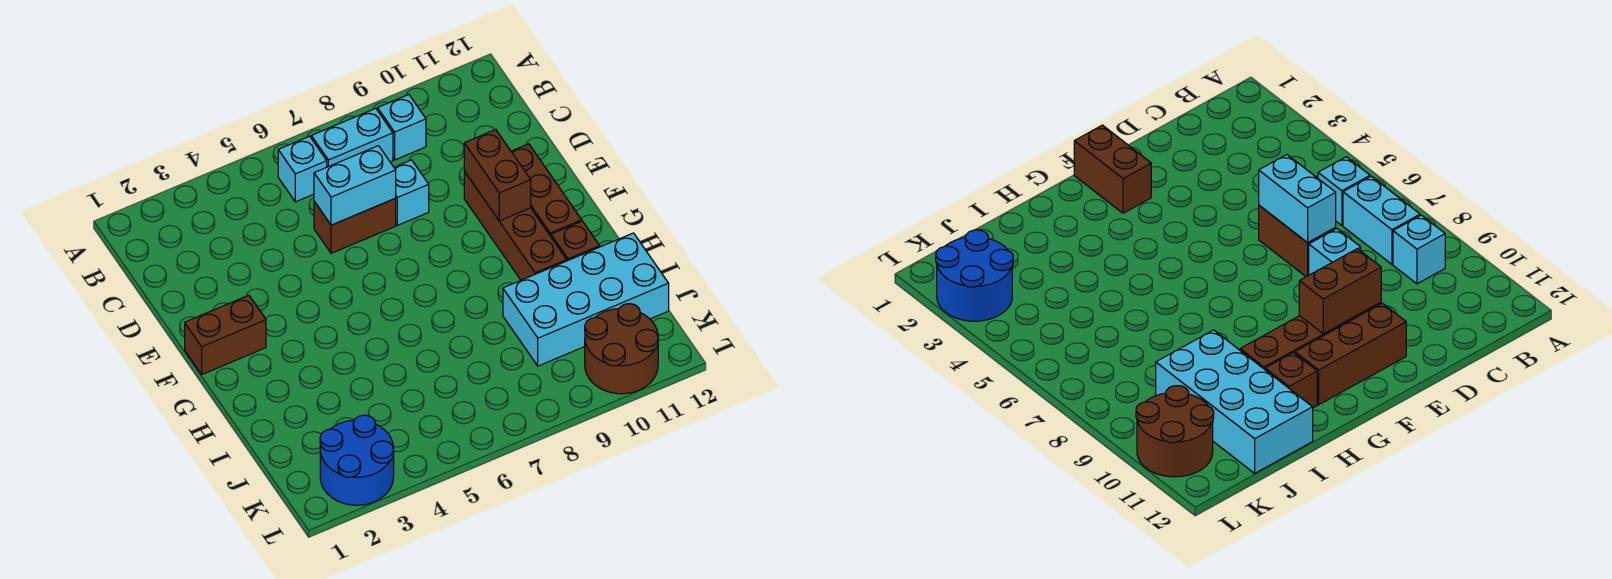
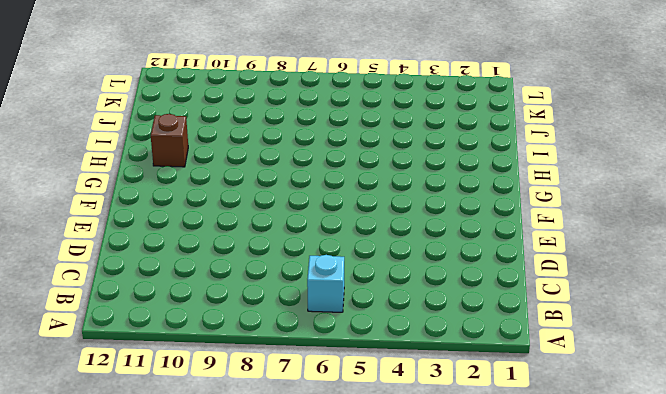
none -> cyan brick B7:B8 level 1
none -> cyan brick B9 level 1
none -> brown brick D6:D7 level 1

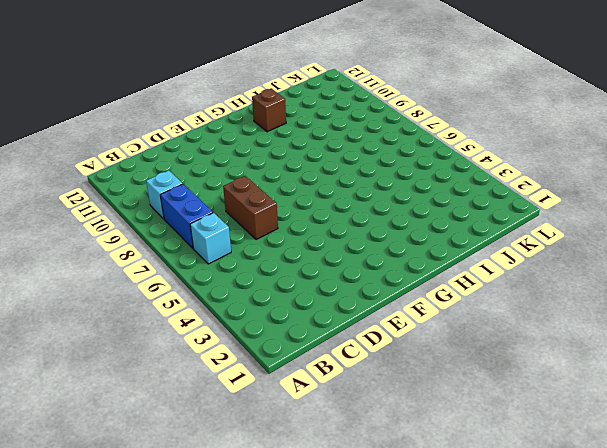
blue brick B7:B8 level 1 -> cyan brick B7:B8 level 1
none -> cyan brick D8 level 1
none -> brown brick E10:H10 level 1
none -> brown brick E11:G11 level 1

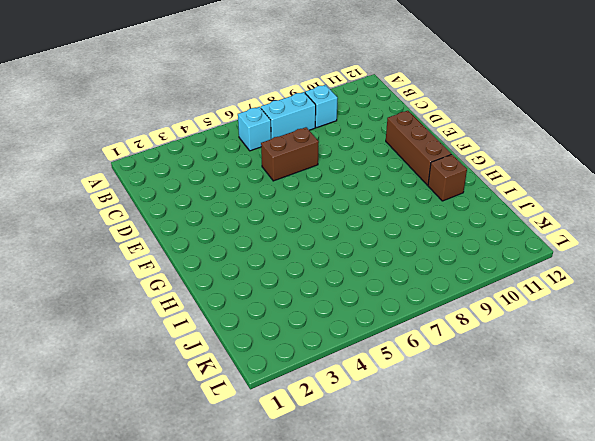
none -> cyan brick D8 level 1
none -> brown brick E10:H10 level 1
none -> brown brick F1:F2 level 1

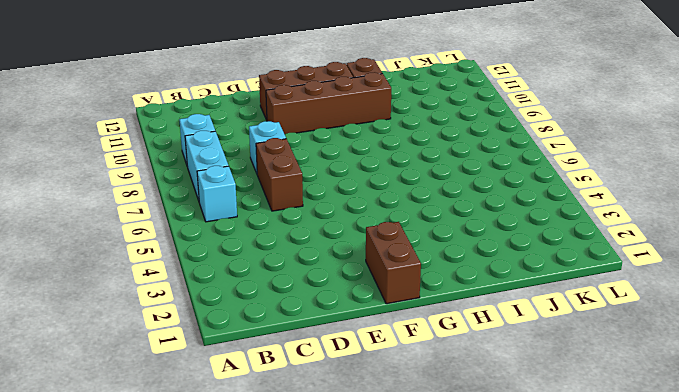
none -> cyan brick I9:J12 level 1
none -> blue round brick K2:L3 level 1
none -> brown round brick K10:L11 level 1

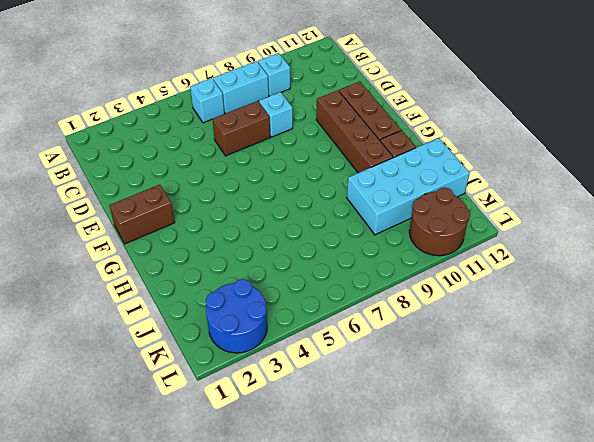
none -> cyan brick D6:D7 level 2
none -> brown brick E10:F10 level 2

